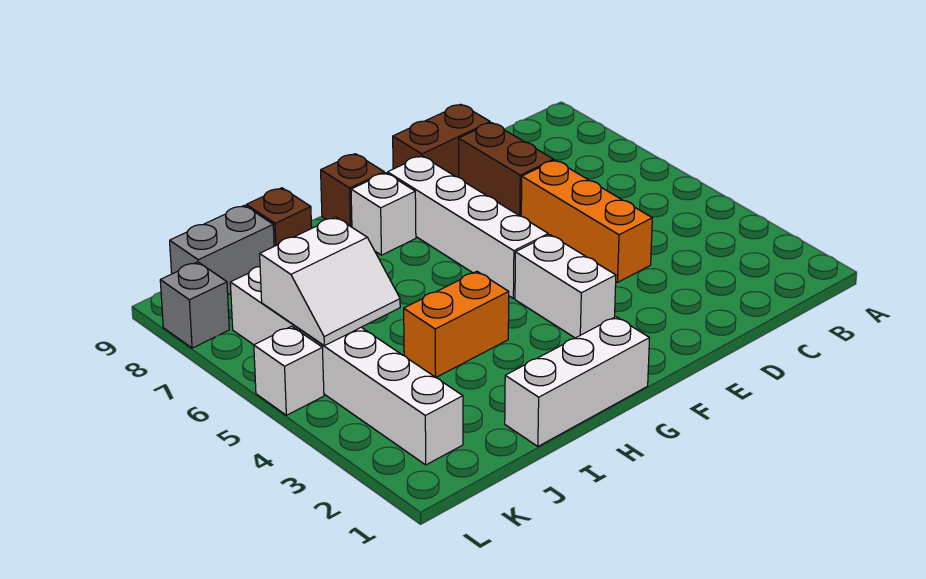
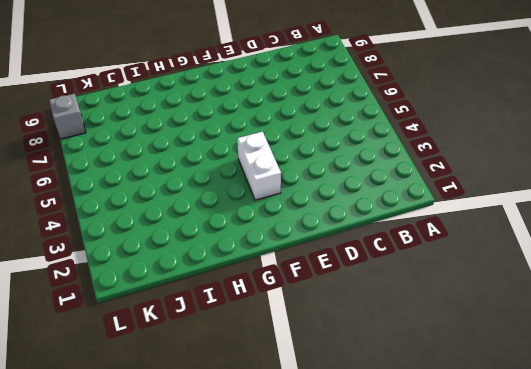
none -> orange brick D4:D6 level 1
none -> brown brick D7:D8 level 1
none -> brown brick D9:E9 level 1

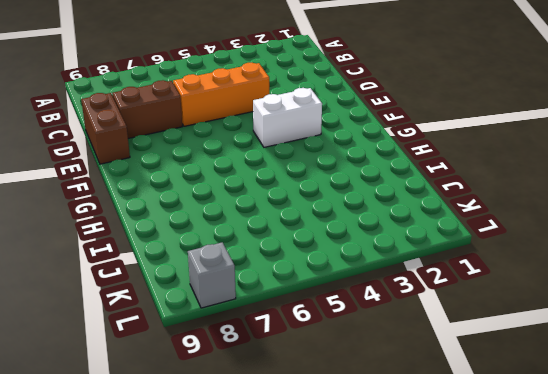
none -> white brick F5:F8 level 1
none -> white brick G1:I1 level 1
none -> white brick G8 level 1

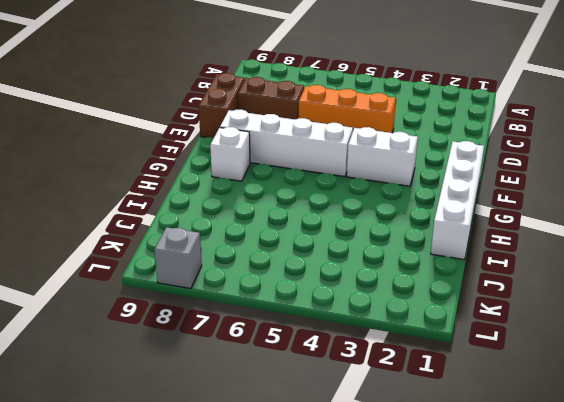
white brick F1:I1 level 1 -> white brick G1:I1 level 1
none -> brown brick G9 level 1
none -> orange brick H4:I4 level 1
none -> brown brick I9 level 1

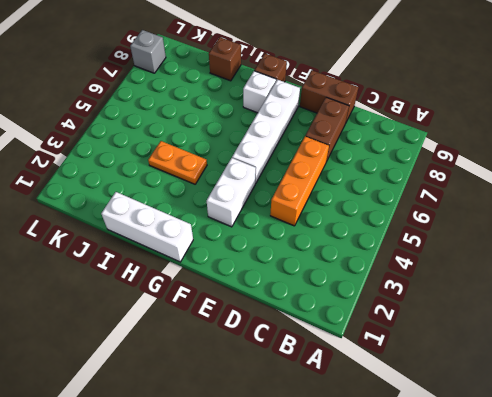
orange plate H4:I4 level 1 -> orange brick H4:I4 level 1
none -> grey brick J9:K9 level 1
none -> white brick K2:K7 level 1
none -> white brick L5 level 1

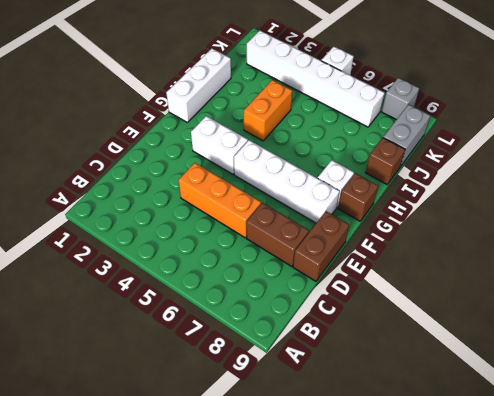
none -> white slope J5:K6 level 2 top 6

